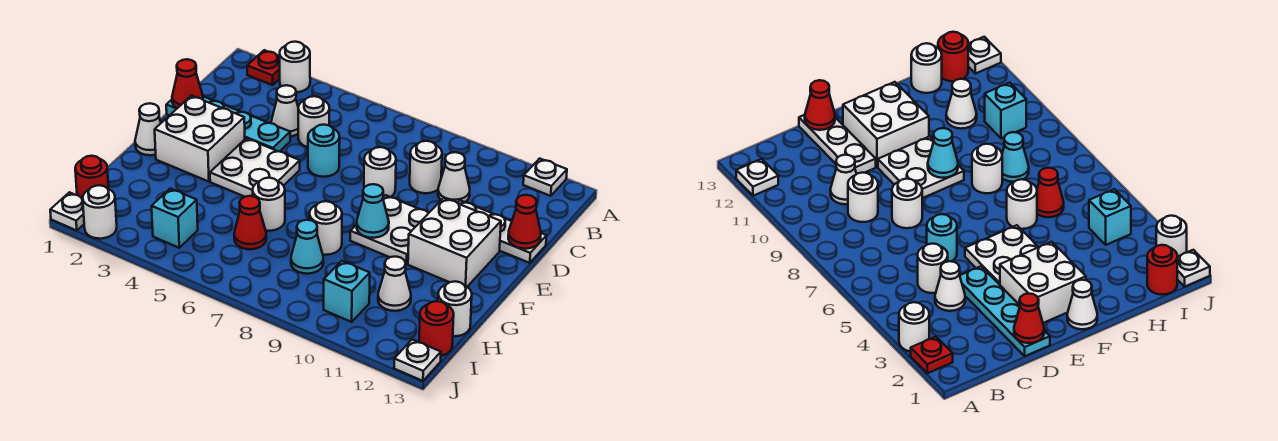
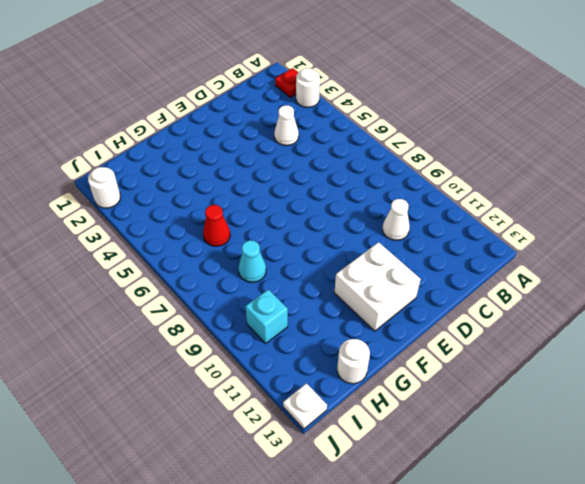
none -> white plate A12 level 1
none -> white round brick C5 level 1
none -> white round brick C9 level 1
none -> cyan plate D1:D4 level 1

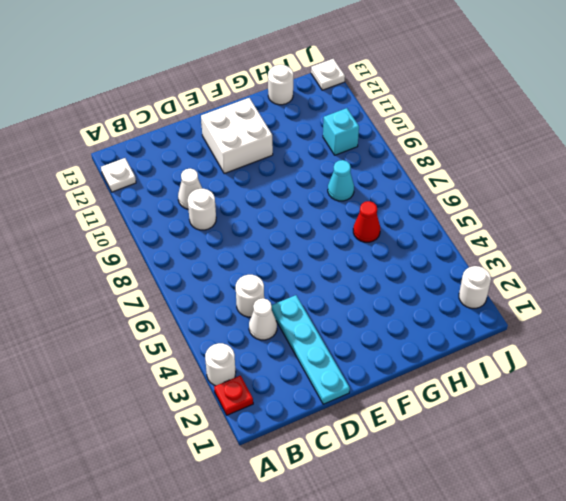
none -> cyan round brick D6 level 1
none -> white round brick D8 level 1
none -> white plate D11:D13 level 1
none -> white brick E2:F3 level 1

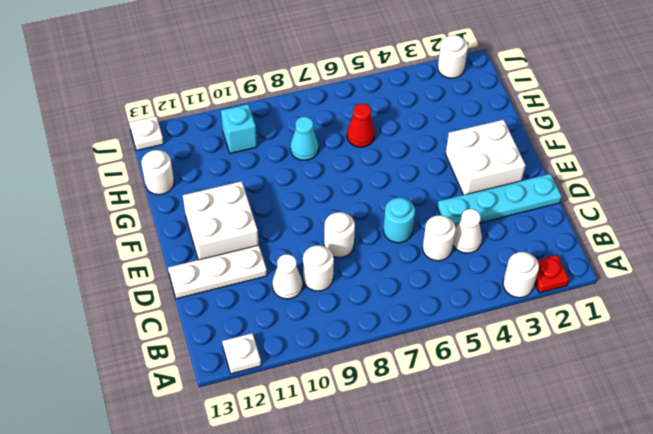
none -> white plate E4:F5 level 1
none -> white plate E9:F10 level 1
none -> white cone F1 level 1
none -> white round brick G6 level 1

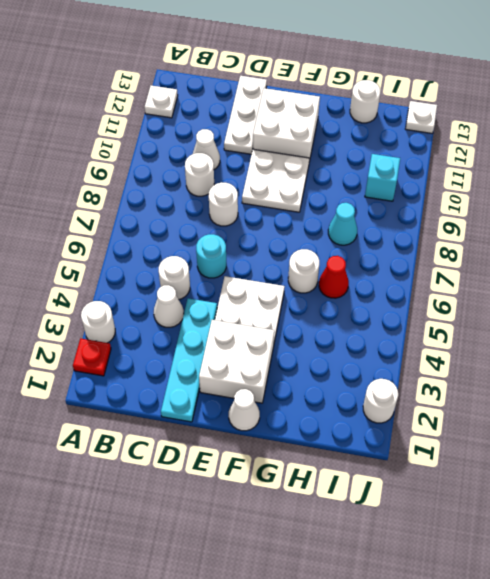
none -> white round brick G8 level 1
none -> white cone H11 level 1
none -> red round brick I1 level 1
none -> cyan brick I4 level 1

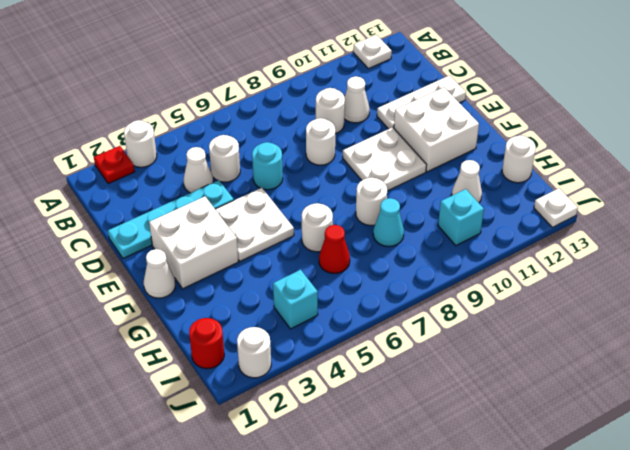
none -> red round brick I13 level 1
none -> white plate J1 level 1
none -> red cone D1 level 2
none -> red cone D13 level 2

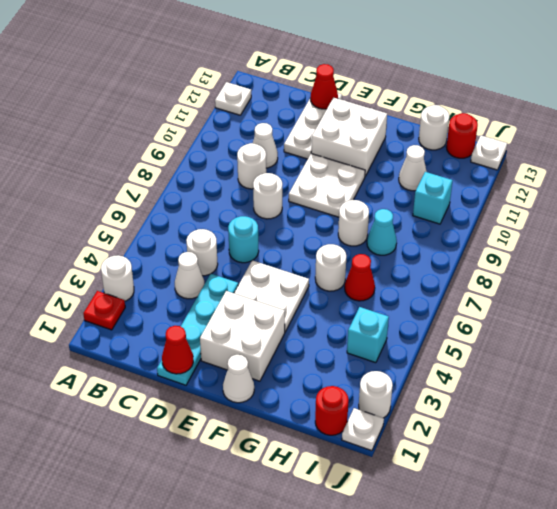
none -> cyan cone F9 level 2

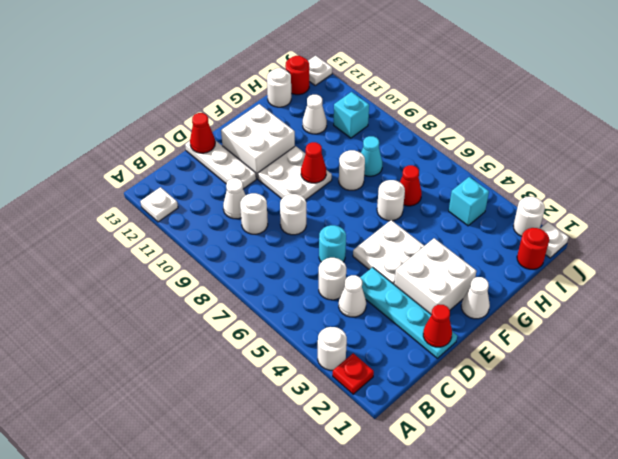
red cone F9 level 2 -> cyan cone F9 level 2

